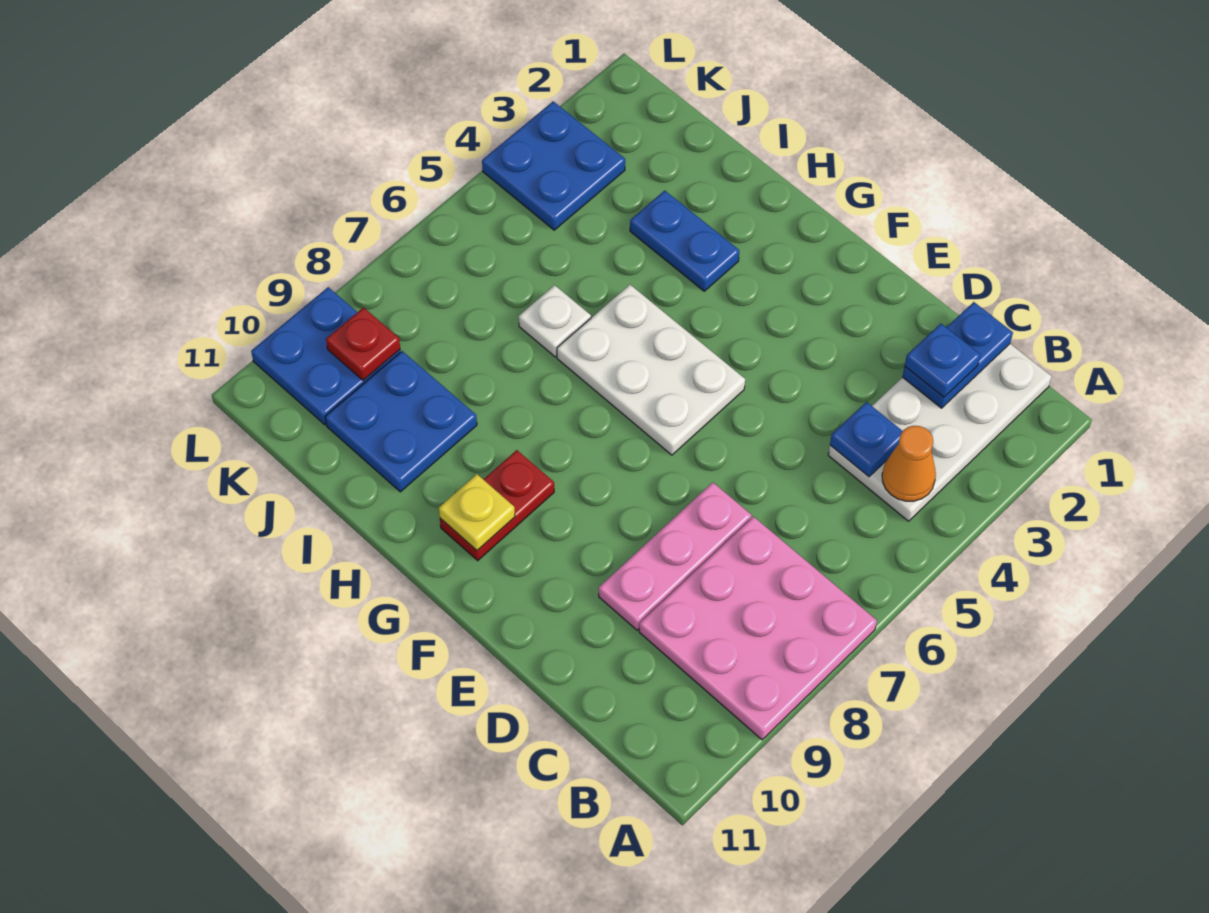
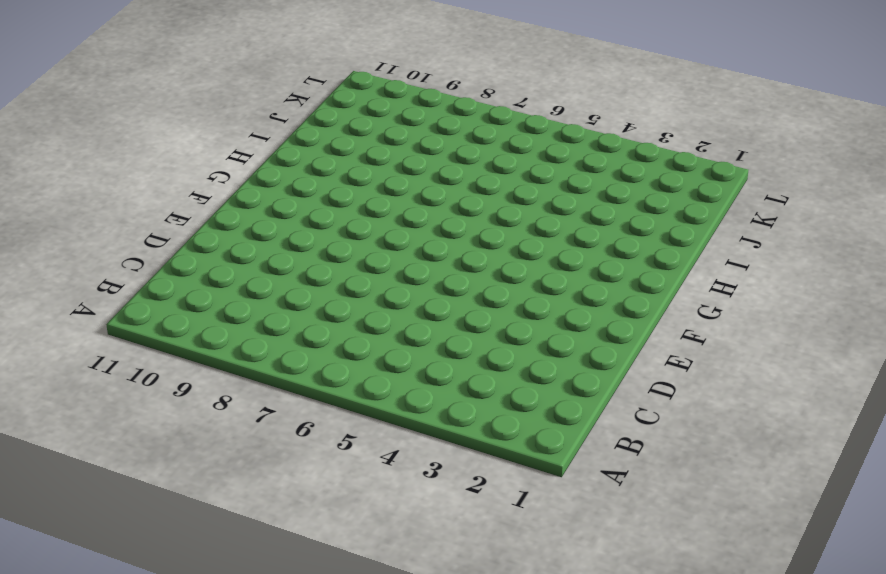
none -> pink plate A7:C9 level 1
none -> white plate B1:C4 level 1
none -> pink plate D7:D9 level 1

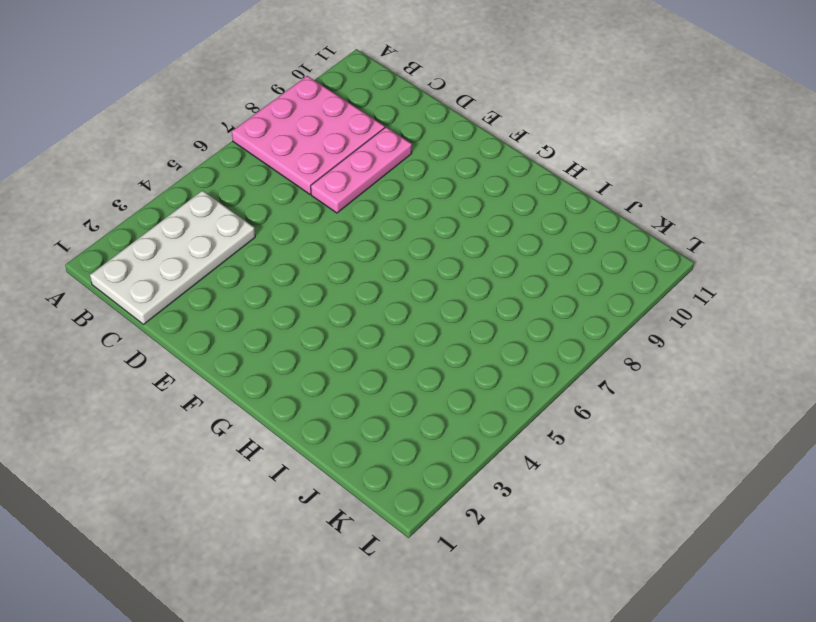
none -> white plate F5:H6 level 1
none -> red plate G9:G10 level 1
none -> blue plate H3:I3 level 1

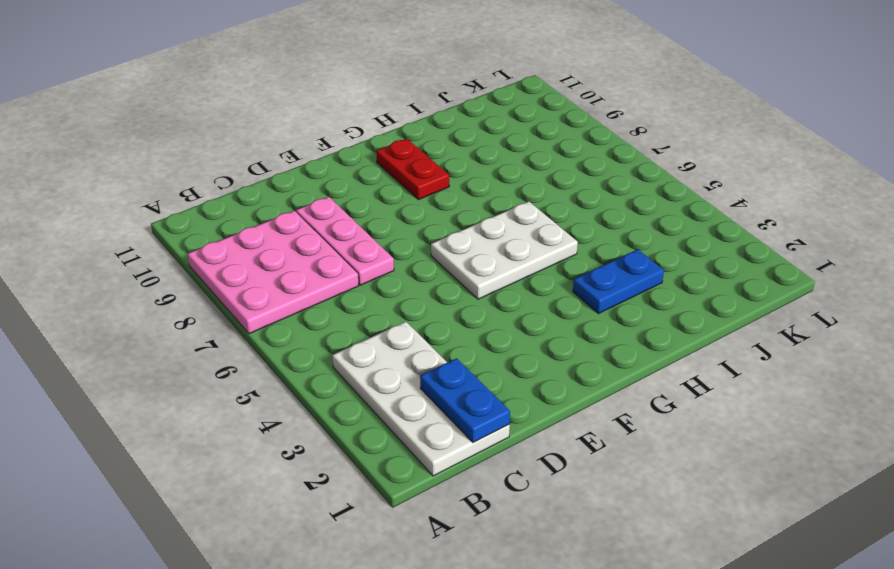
none -> white plate I6 level 1
none -> blue plate I9:J10 level 1
none -> blue plate K3:L4 level 1

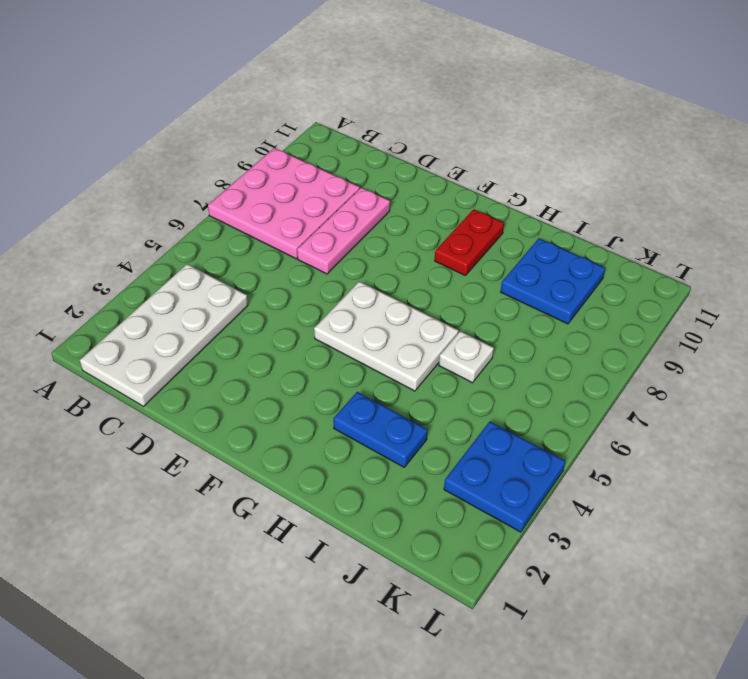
none -> blue plate K9:L10 level 1
none -> orange cone B4 level 2
none -> blue plate C1:C2 level 2

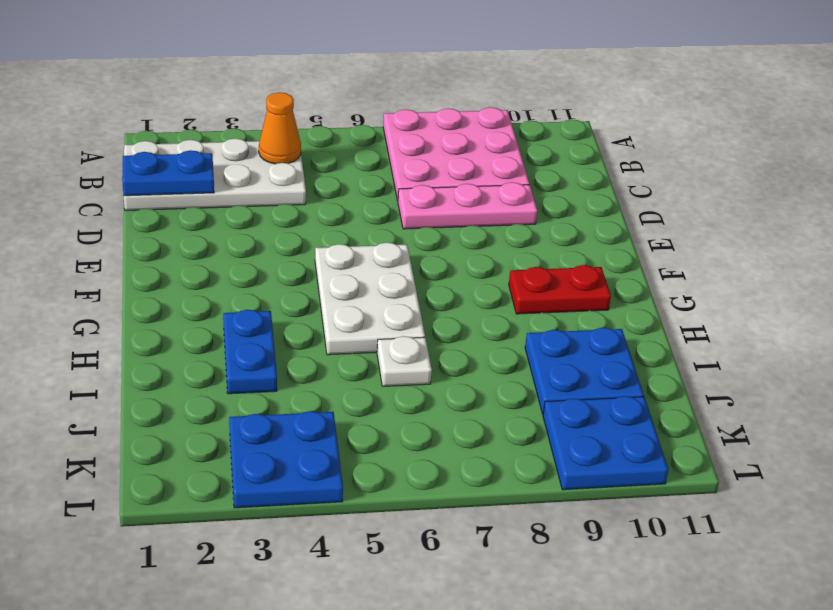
none -> blue plate C4 level 2
none -> yellow plate G10 level 2
none -> red plate K9 level 2

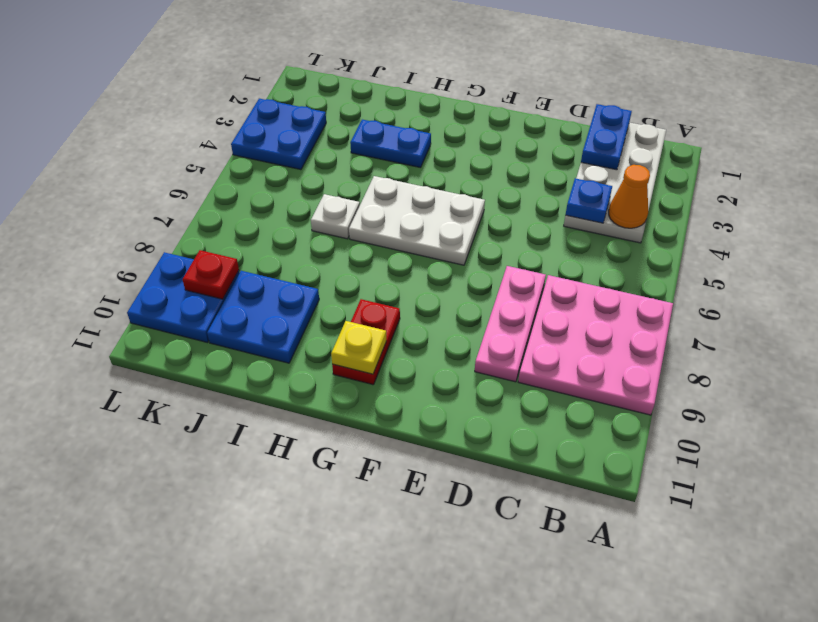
none -> blue plate C2 level 3

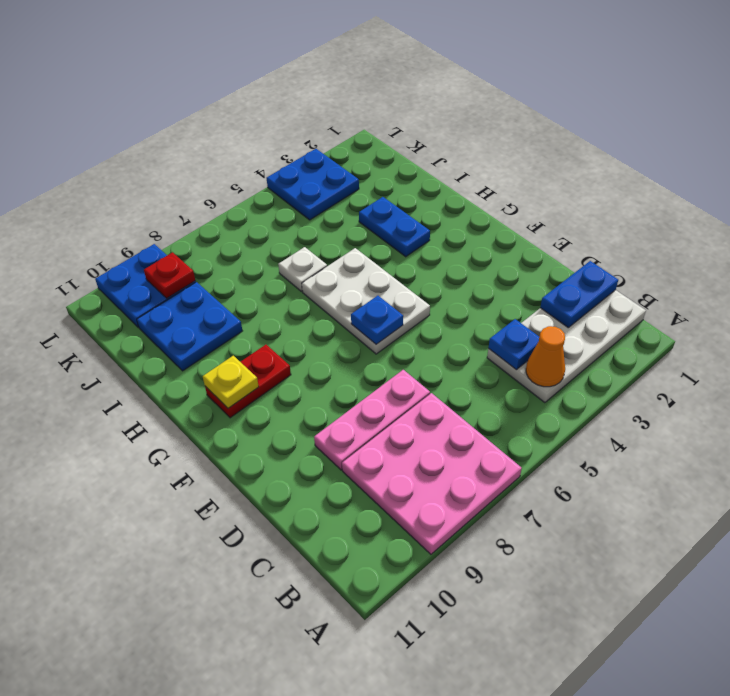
blue plate F6 level 2 -> blue plate C2 level 3

